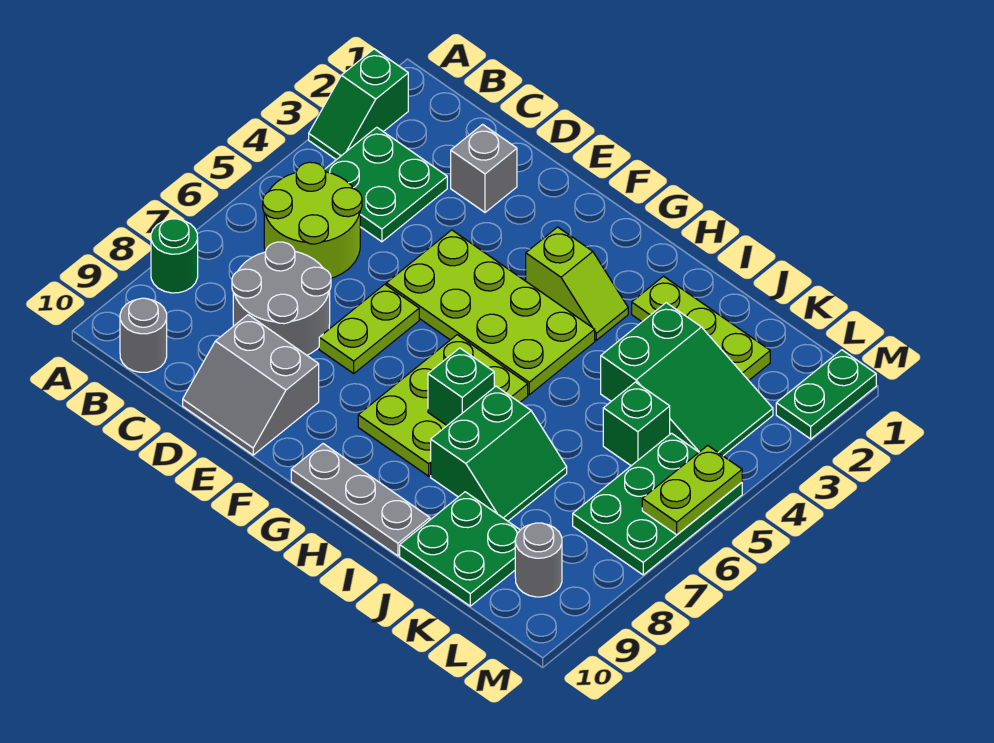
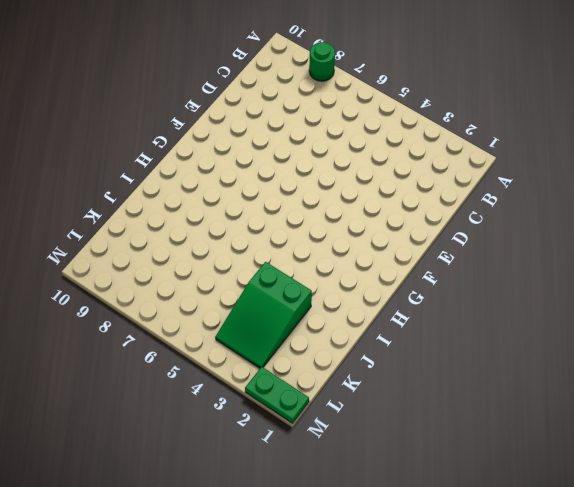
none -> green slope A2:A3 level 1 top 2
none -> green plate B3:C4 level 1
none -> lime round brick B5:C6 level 1

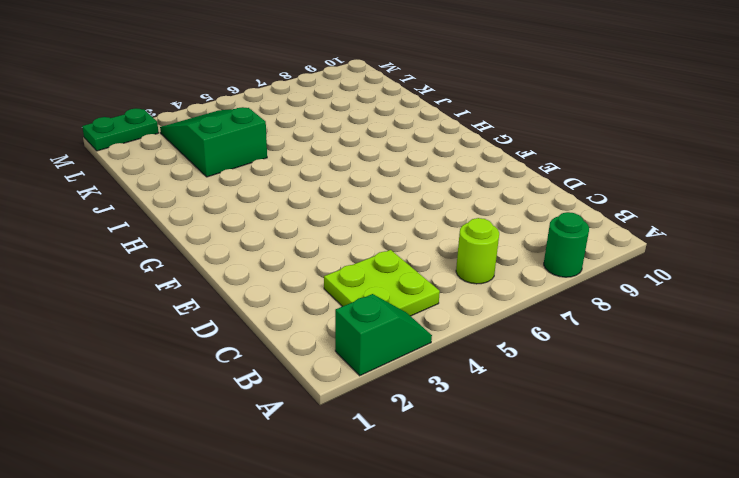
lime plate B3:C4 level 1 -> green plate B3:C4 level 1
lime round brick B6 level 1 -> lime round brick B5:C6 level 1
none -> grey round brick B10 level 1
none -> grey round brick C7:D8 level 1
none -> grey brick D2 level 1

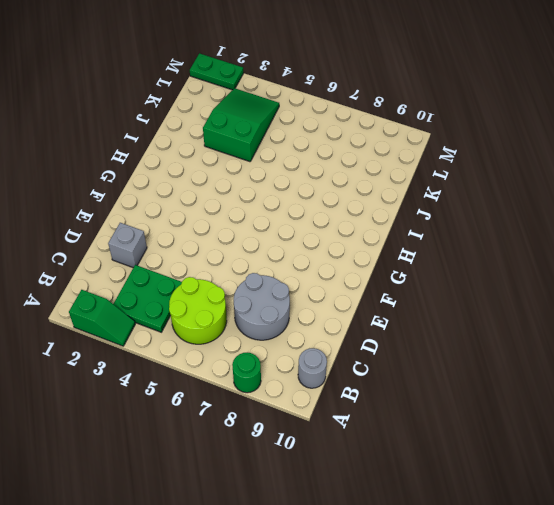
none -> grey slope D9:E10 level 1 top 9
none -> lime plate E4:H5 level 1
none -> lime plate E6:E7 level 1

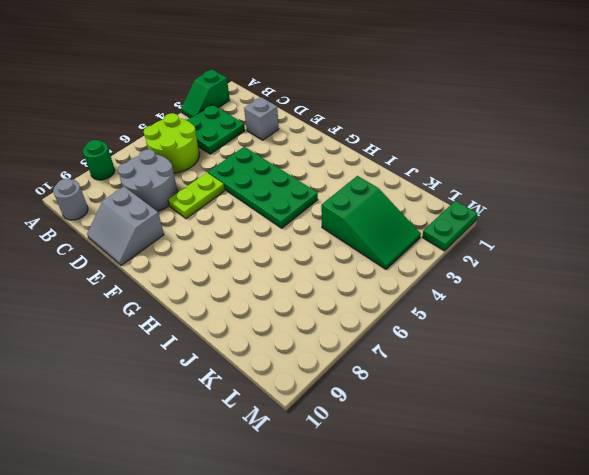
green plate E4:H5 level 1 -> lime plate E4:H5 level 1
none -> lime slope G3:H3 level 1 top G
none -> lime plate G6:H8 level 1
none -> grey plate G10:I10 level 1

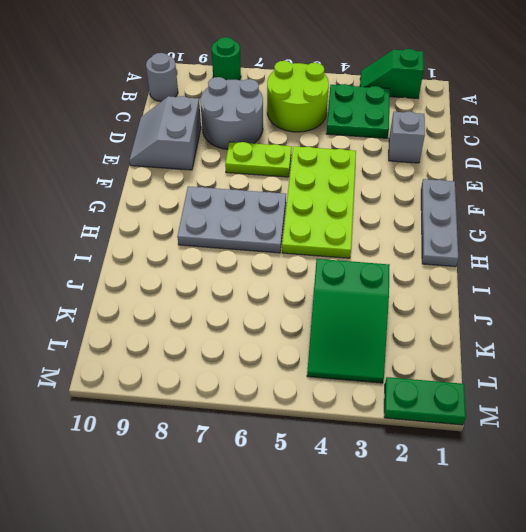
grey plate F1:H1 level 1 -> grey plate G10:I10 level 1
grey plate G6:H8 level 1 -> lime plate G6:H8 level 1
none -> lime slope G3:H3 level 1 top G
none -> lime plate I2:K2 level 1
none -> green slope I7:J8 level 1 top I

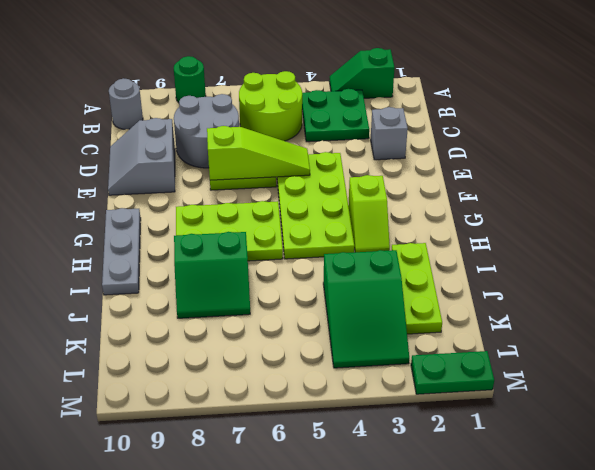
lime slope E5:E7 level 2 top 7 -> none
none -> green plate J9:K10 level 1
none -> green brick K5 level 1
none -> green plate L5:M7 level 1

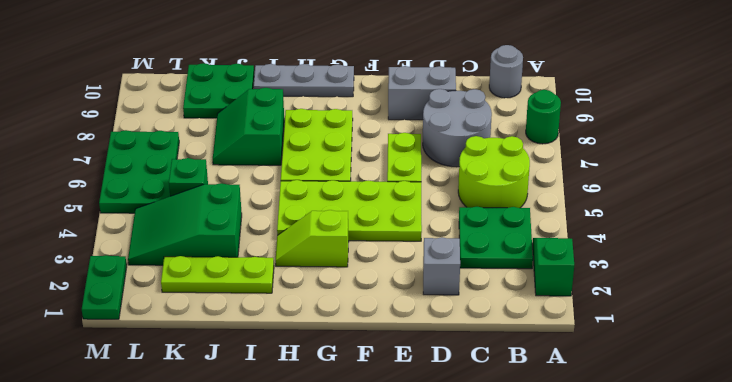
none -> grey round brick L9 level 1
none -> green brick H7 level 2
none -> lime plate M5:M6 level 2

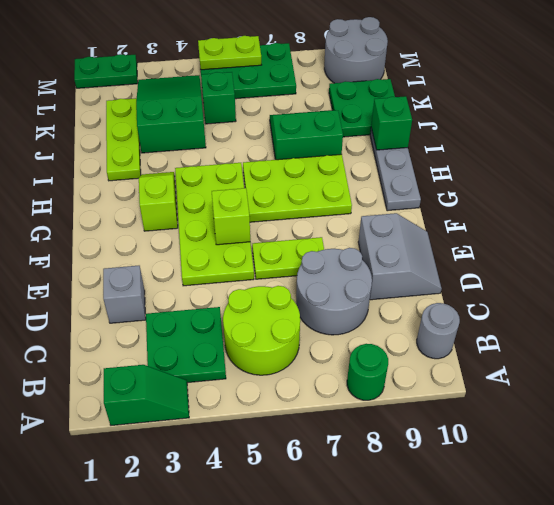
lime brick F5 level 2 -> none
green brick I10 level 2 -> green brick H7 level 2
grey round brick L9:M10 level 1 -> grey round brick L9 level 1

